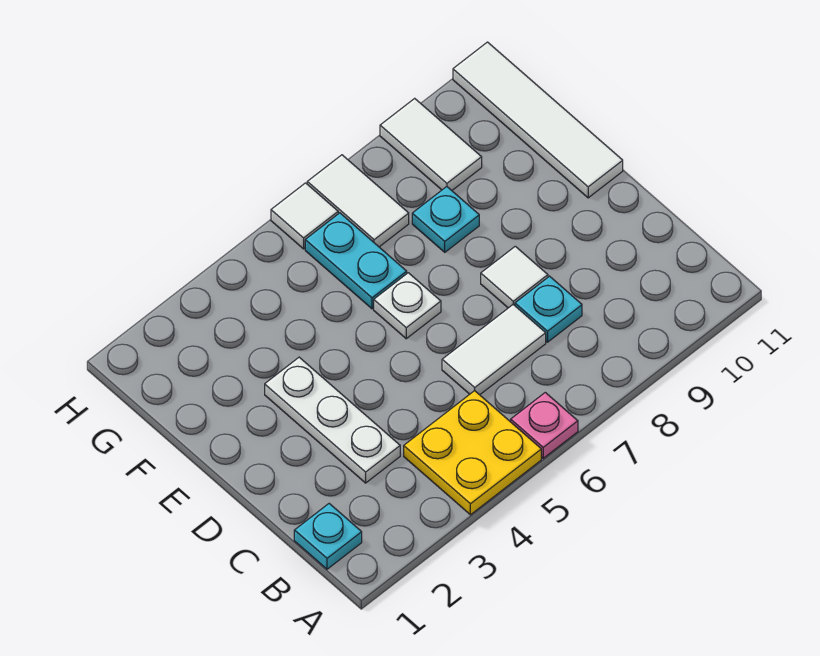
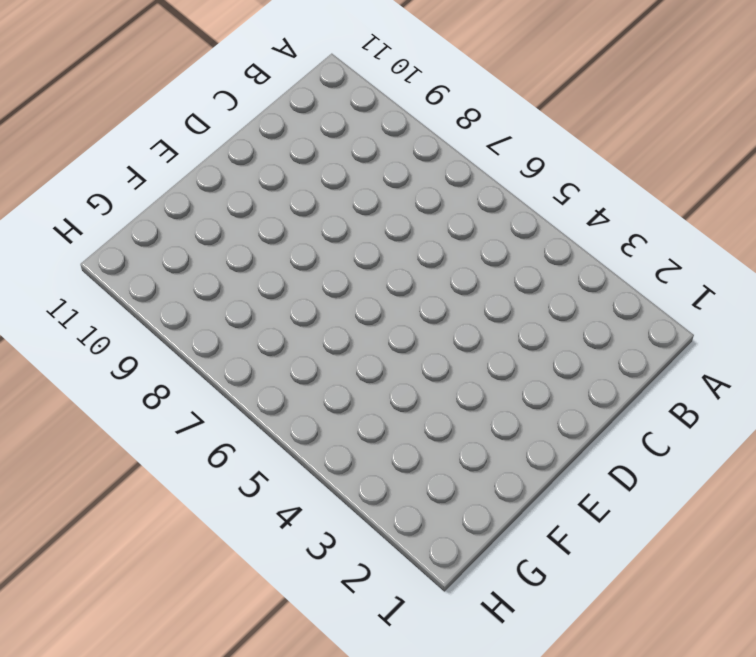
none -> yellow plate A4:B5 level 1
none -> pink plate A6 level 1
none -> cyan plate B1 level 1

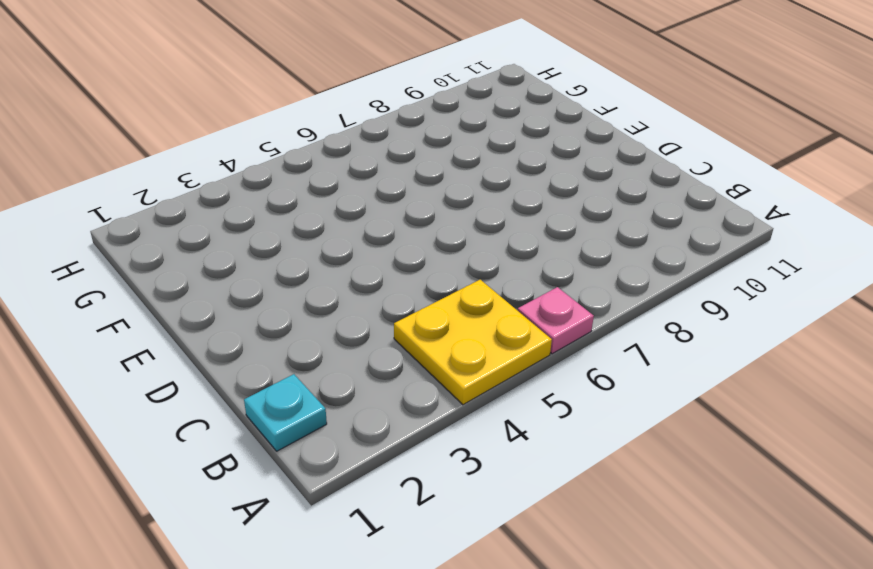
none -> white plate C3:E3 level 1
none -> white tile C6:C7 level 1
none -> cyan plate C8 level 1

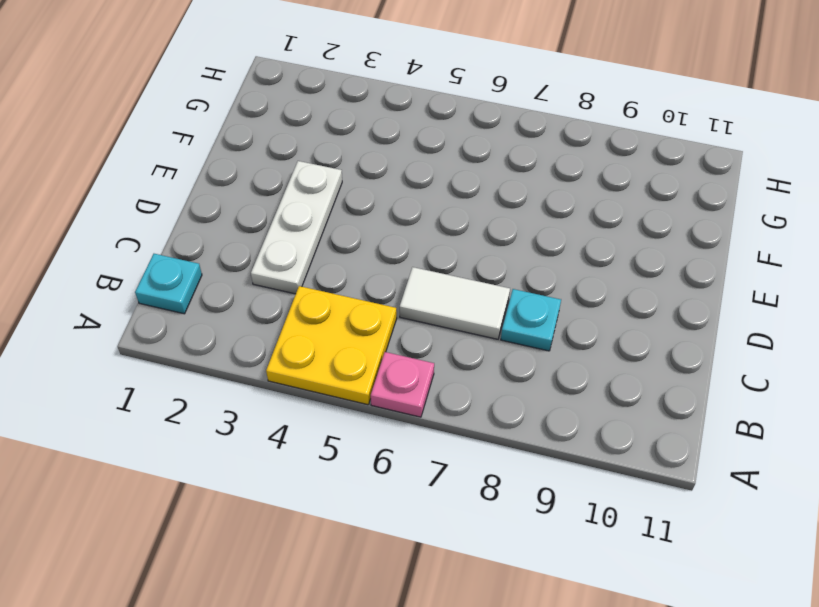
none -> white tile D8 level 1
none -> white plate E6 level 1
none -> white tile E11:H11 level 1

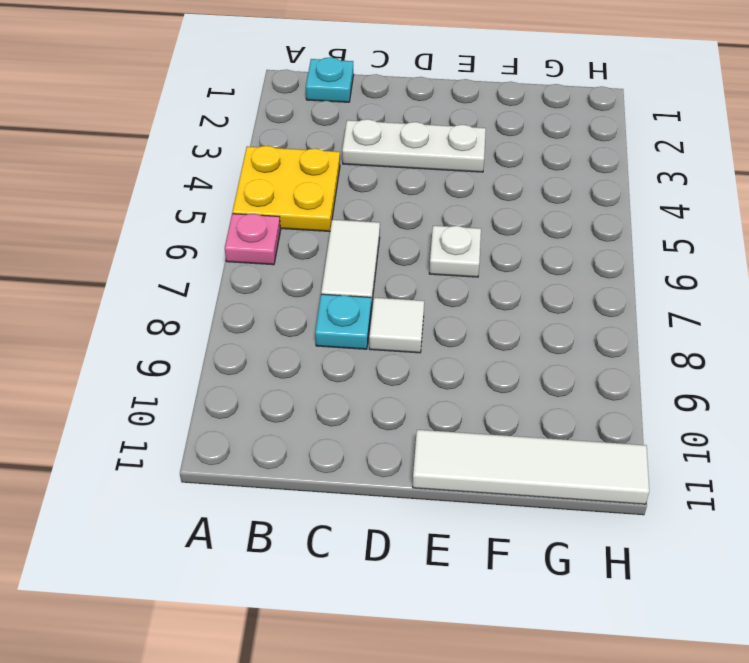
none -> cyan plate F6:G6 level 1
none -> cyan plate F8 level 1
none -> white tile G7:H7 level 1

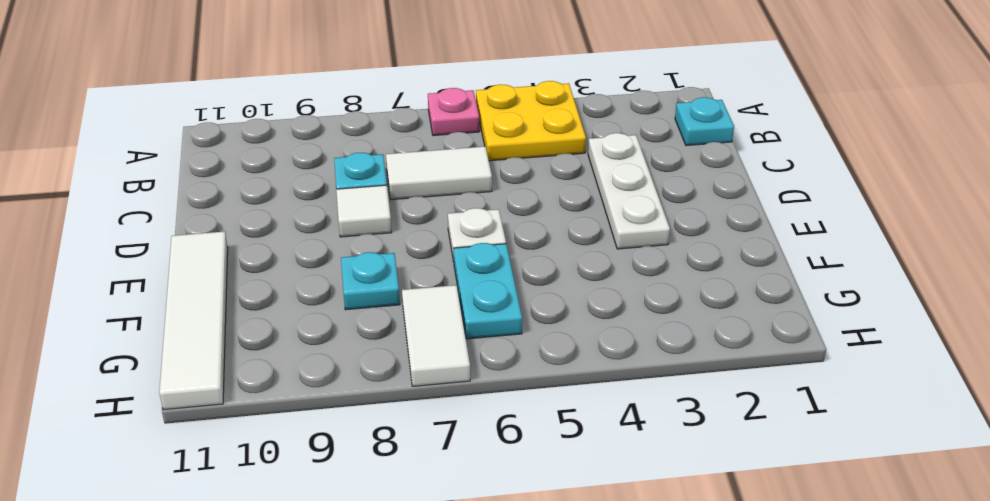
none -> white tile G9:H9 level 1
none -> white tile H6 level 1

